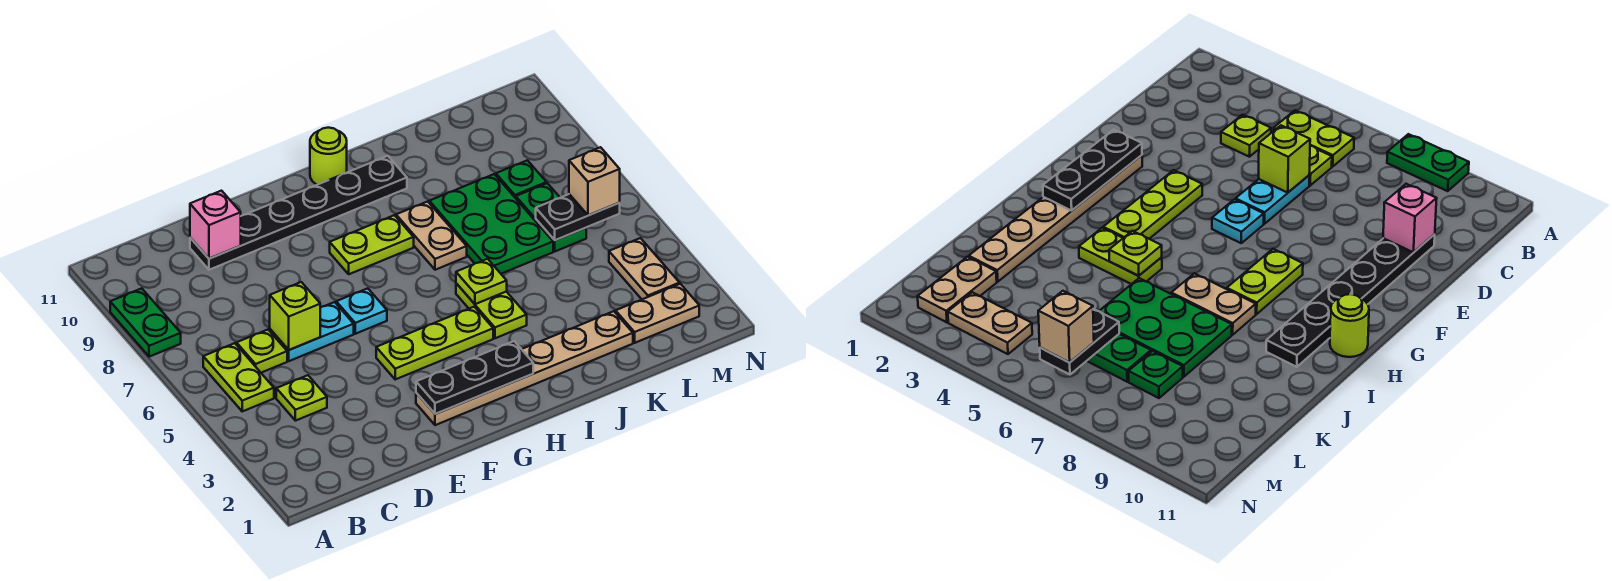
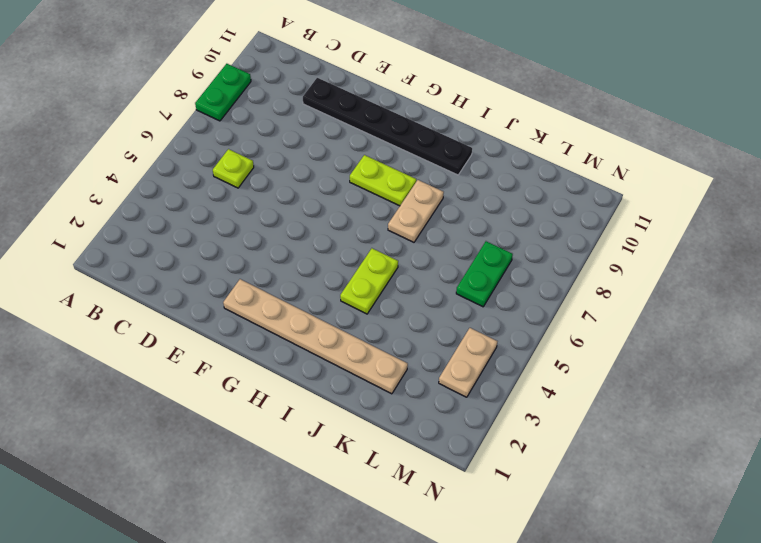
none -> lime plate B5:B6 level 1
none -> lime plate C4 level 1
none -> cyan plate D6:E6 level 1

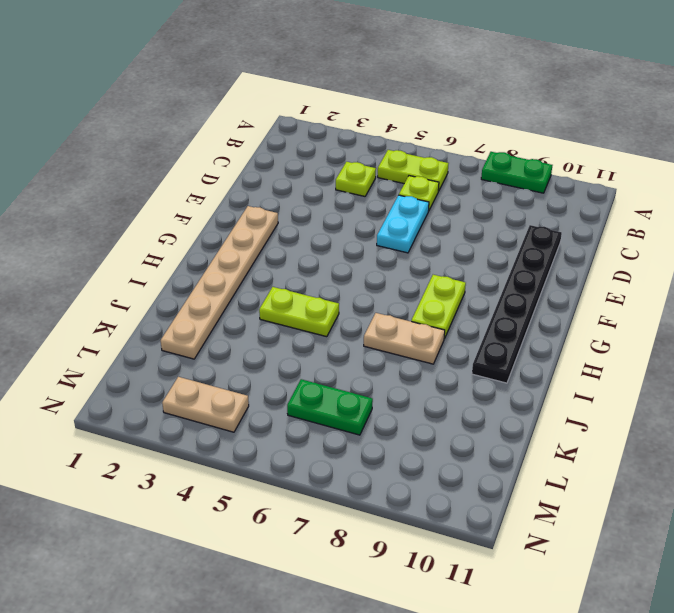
none -> lime plate F4:H4 level 1
none -> cyan plate F6 level 1
none -> lime round brick H11 level 1

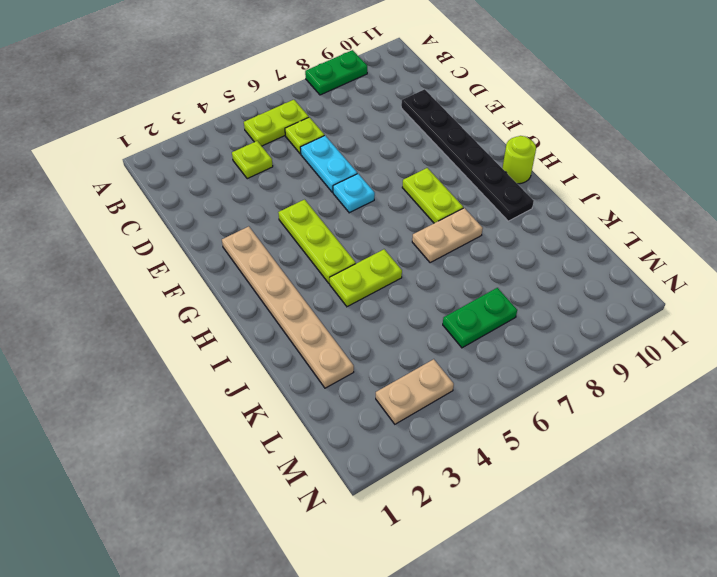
none -> green plate J6:K8 level 1
none -> tan plate L2:M2 level 1
none -> green plate L8 level 1

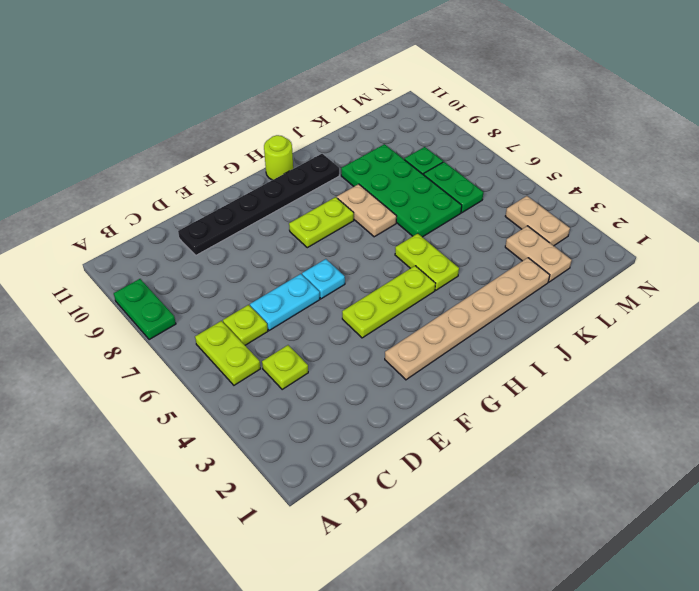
green plate J6:K9 level 1 -> green plate J6:K8 level 1
tan plate L2:L3 level 1 -> tan plate L2:M2 level 1
none -> lime brick D6 level 2
none -> pink brick D10 level 2
none -> black plate F2:H2 level 2

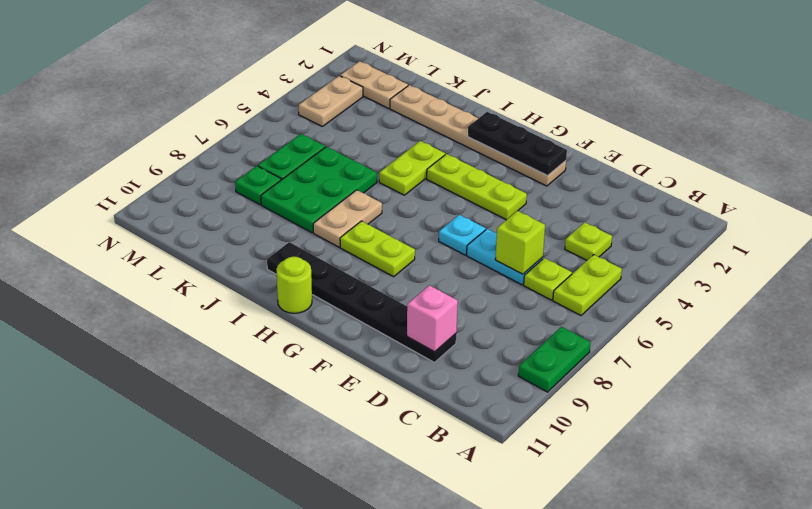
none -> lime plate I5 level 2
none -> black plate L6:M6 level 2
none -> tan brick M6 level 3

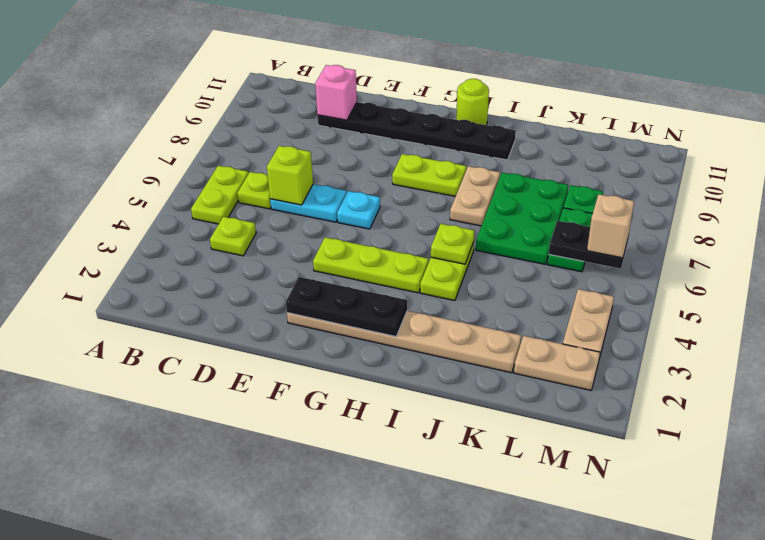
none -> green plate A8:A9 level 1

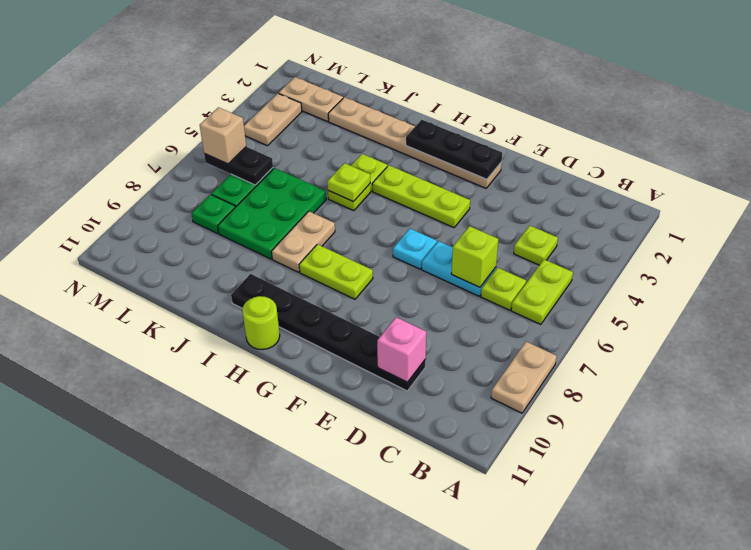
tan plate A8:A9 level 1 -> green plate A8:A9 level 1

